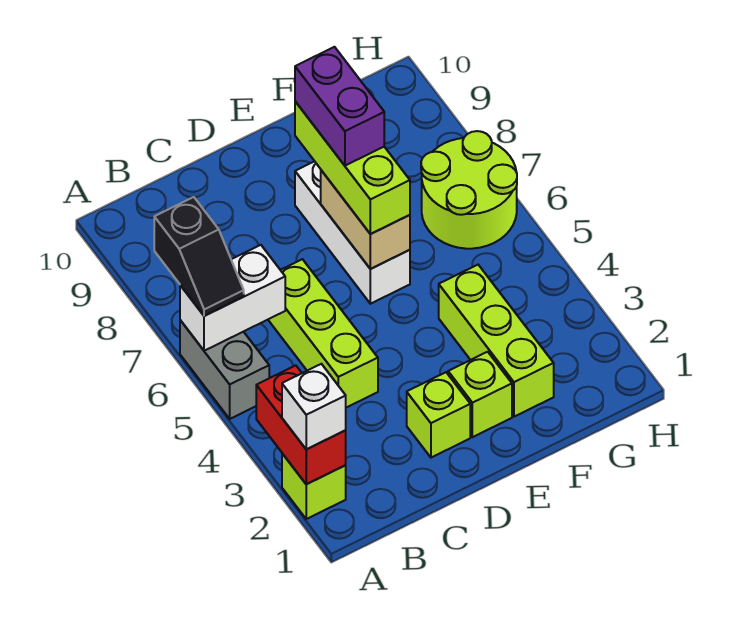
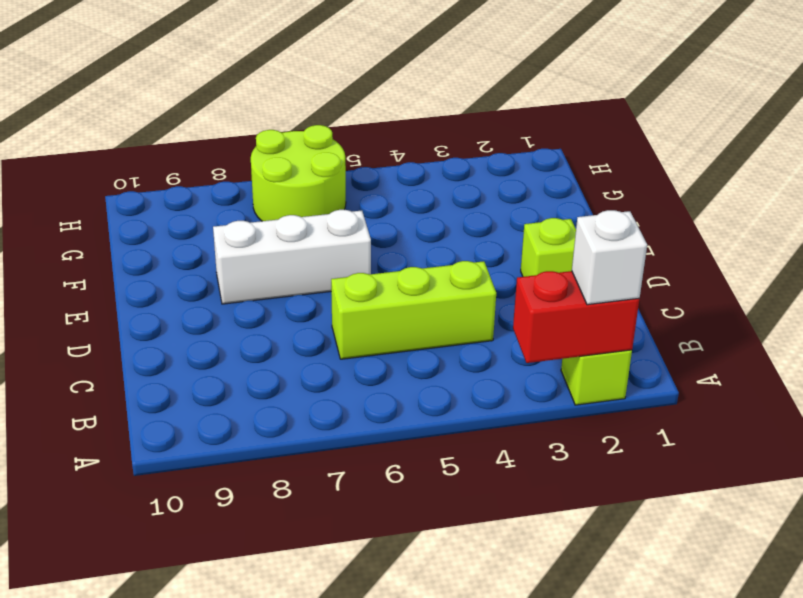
none -> grey brick A5:A6 level 1
none -> lime brick E2 level 1
none -> lime brick F2:F4 level 1

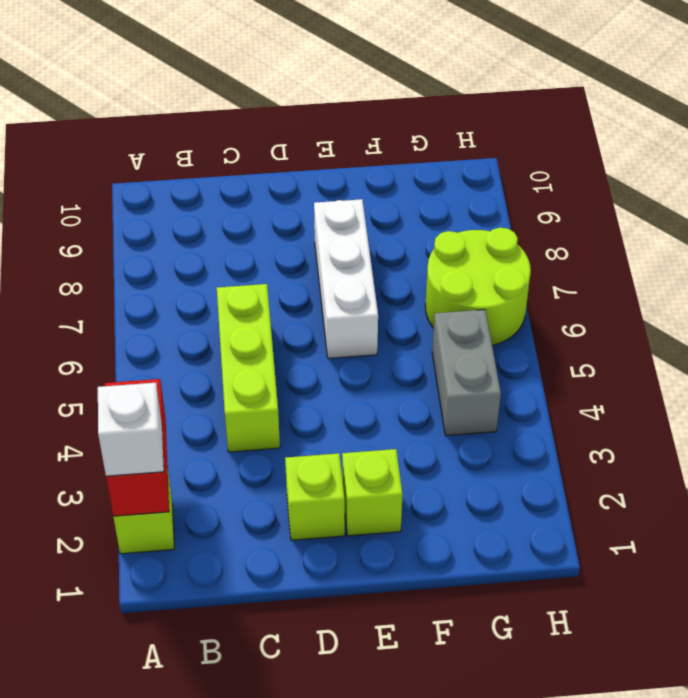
grey brick G4:G5 level 1 -> grey brick A5:A6 level 1
none -> lime brick F2:F4 level 1
none -> white brick A6:B6 level 2
none -> tan brick E6:E7 level 2

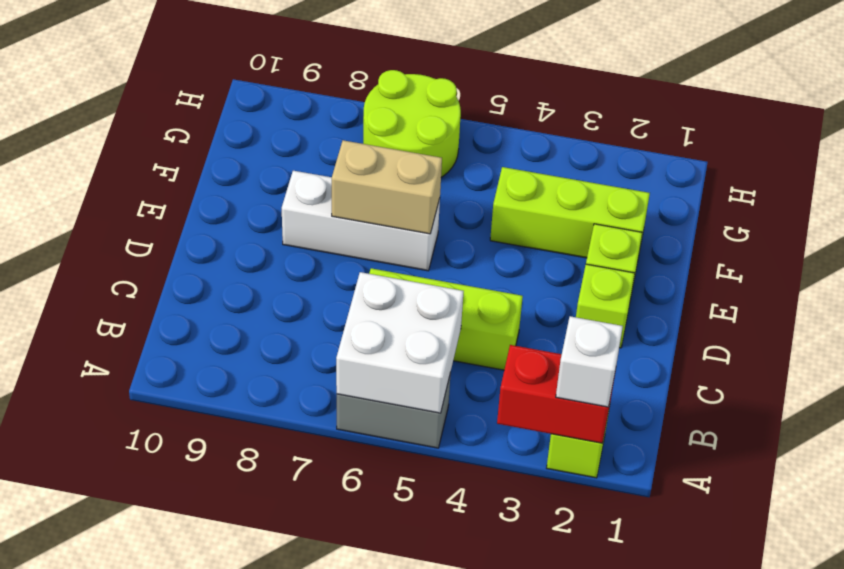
white brick A5:B6 level 2 -> white brick A6:B6 level 2
none -> black slope A6:A7 level 3 top 7
none -> lime brick E6:E8 level 3
none -> purple brick E7:E8 level 4

